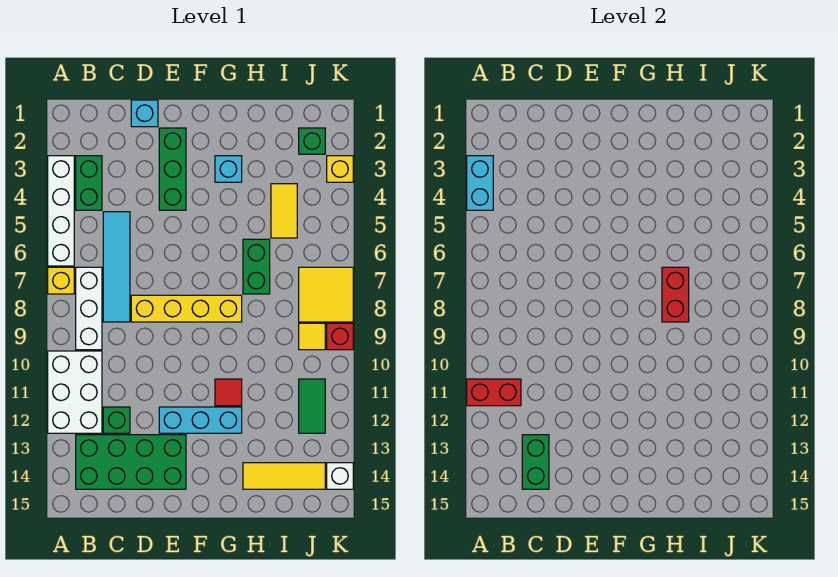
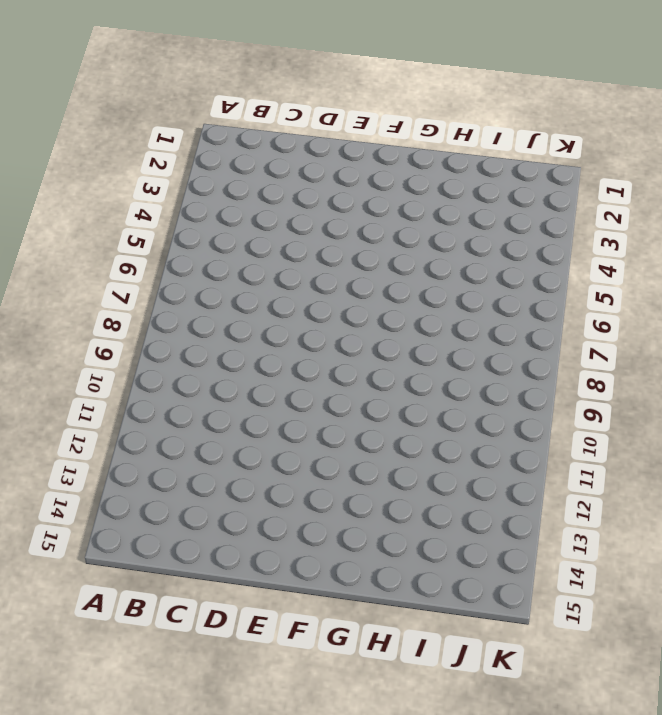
none -> white brick A3:A6 level 1
none -> yellow brick A7 level 1
none -> white brick A10:B12 level 1

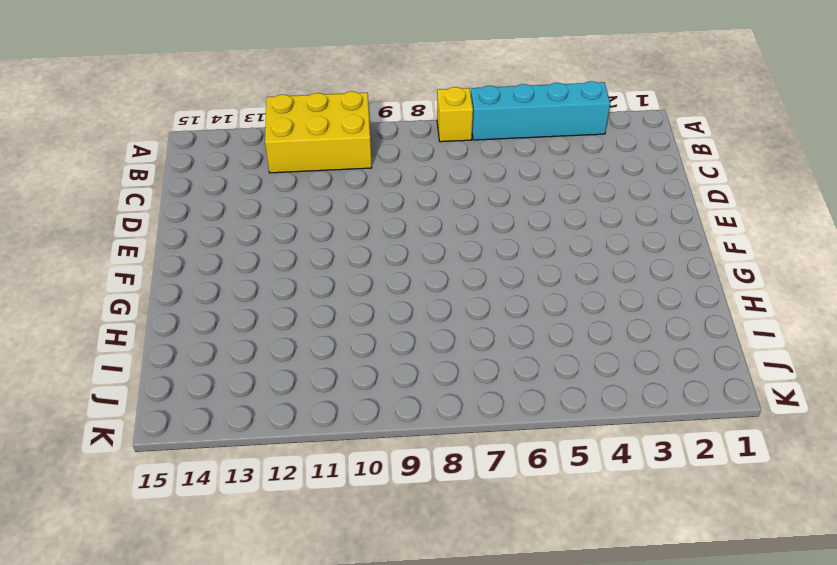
cyan brick A3:A6 level 1 -> white brick A3:A6 level 1
yellow brick A10:B12 level 1 -> white brick A10:B12 level 1
none -> green brick B3:B4 level 1
none -> white brick B7:B9 level 1
none -> green brick B13:E14 level 1

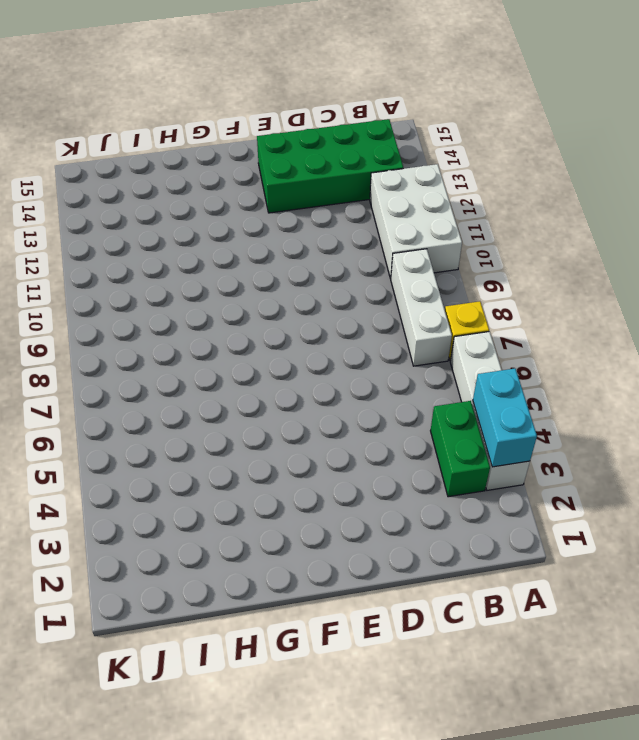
none -> cyan tile C5:C8 level 1
none -> green brick C12 level 1
none -> cyan brick D1 level 1

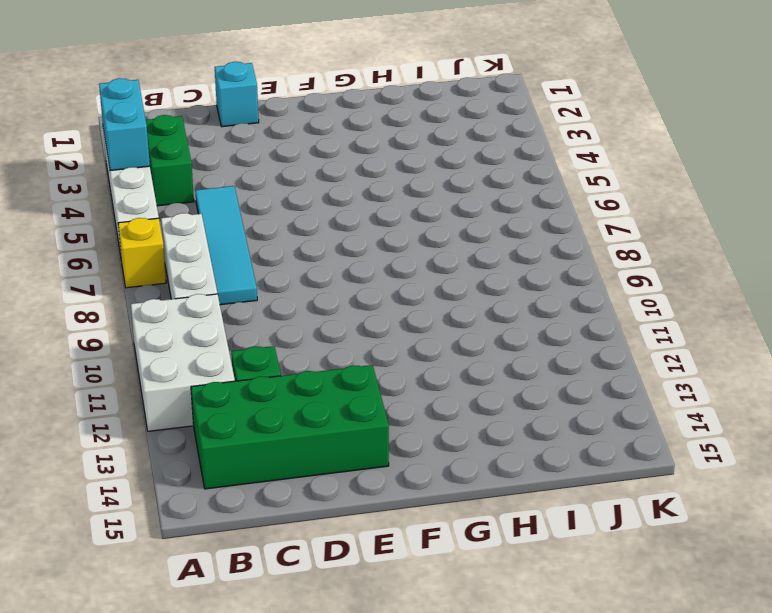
none -> yellow brick D8:G8 level 1
none -> green brick E2:E4 level 1
none -> cyan brick E12:G12 level 1

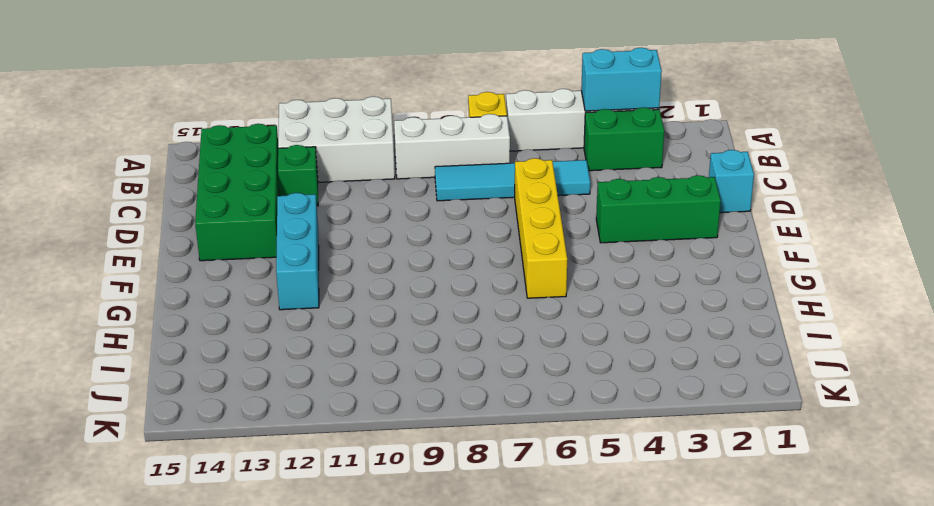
yellow brick D6:G6 level 1 -> yellow brick D8:G8 level 1
none -> cyan brick G3 level 1
none -> red tile G11 level 1
none -> green brick H6:H7 level 1

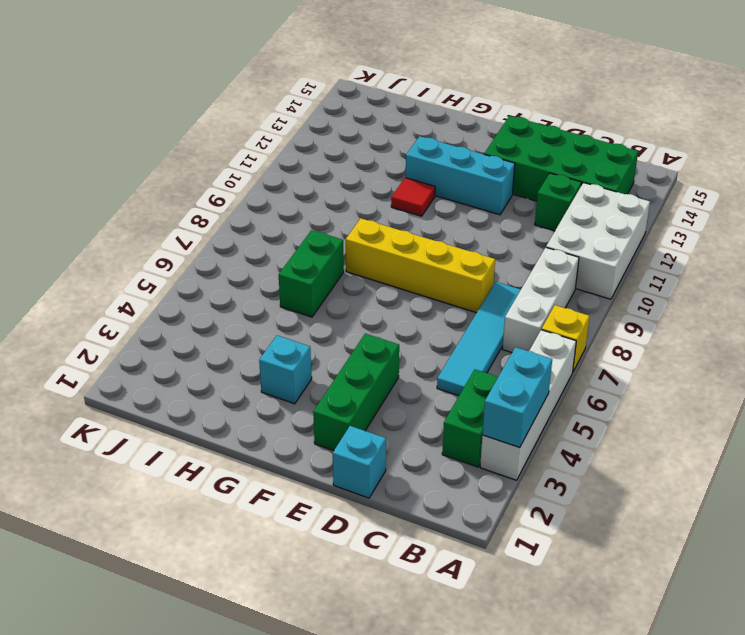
none -> yellow tile H14:J14 level 1
none -> yellow tile I4:I5 level 1
none -> green brick J2 level 1

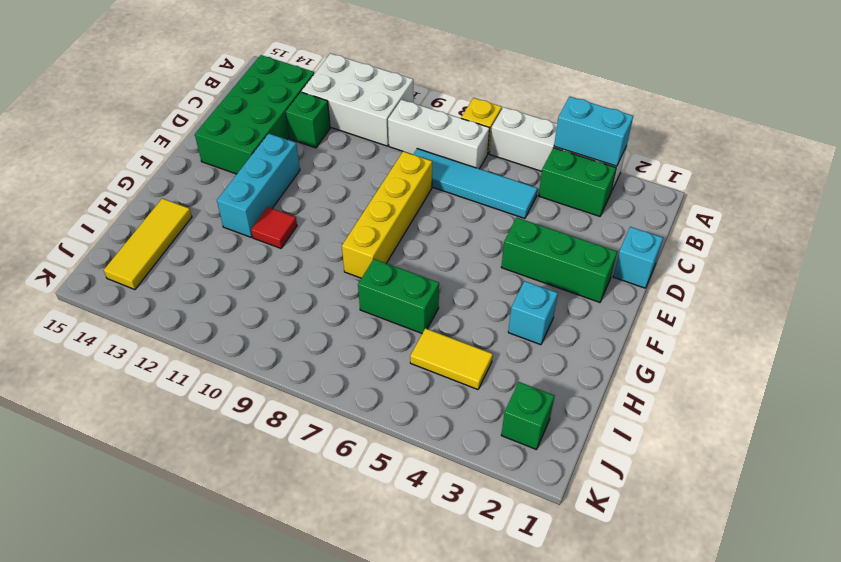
none -> yellow tile J7:K8 level 1
none -> yellow tile J9 level 1
none -> green tile J11:J12 level 1

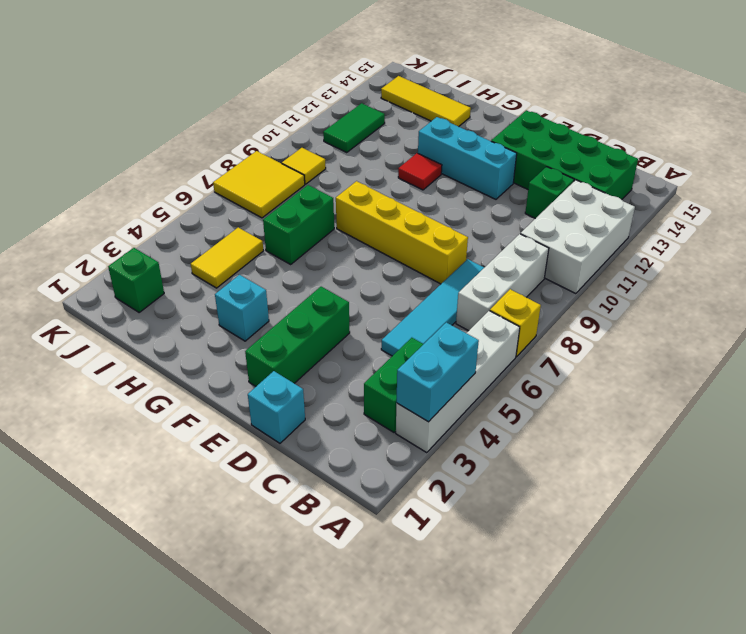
none -> yellow brick K3 level 1
none -> red brick K9 level 1
none -> white brick K14 level 1

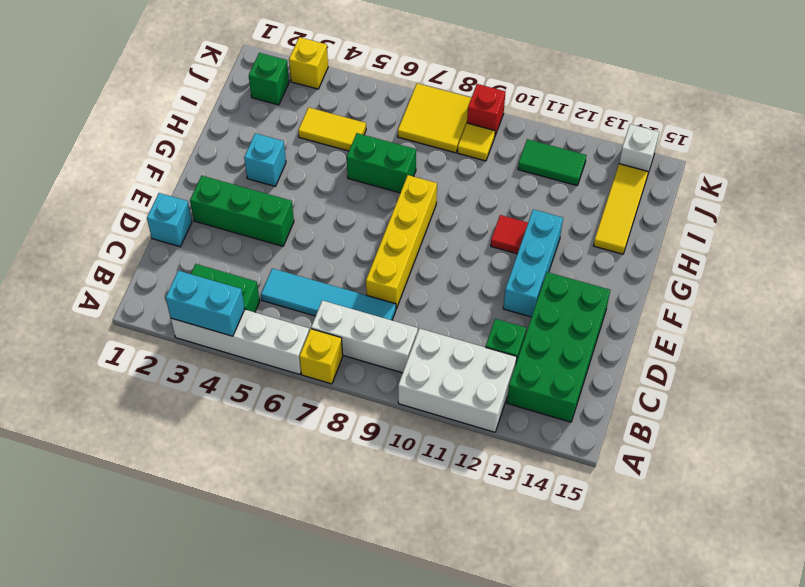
none -> red brick A11:B11 level 2
none -> green brick C13:C14 level 2
none -> red brick H7:H8 level 2

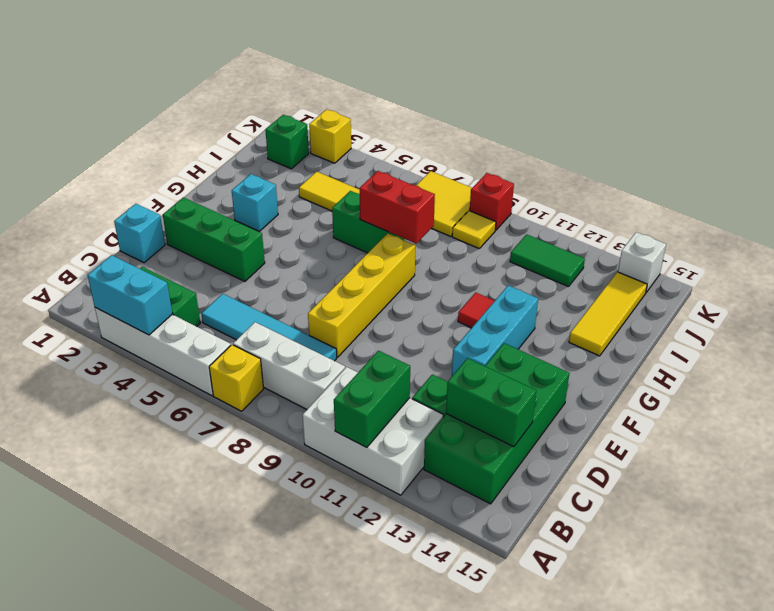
green brick A11:B11 level 2 -> red brick A11:B11 level 2

